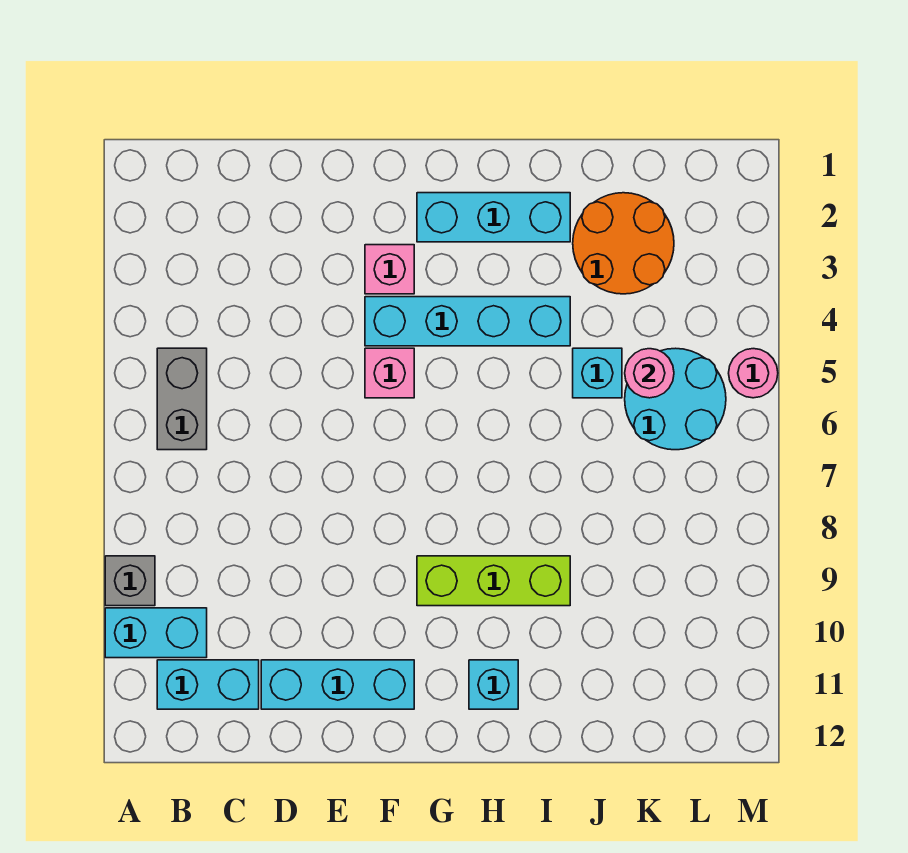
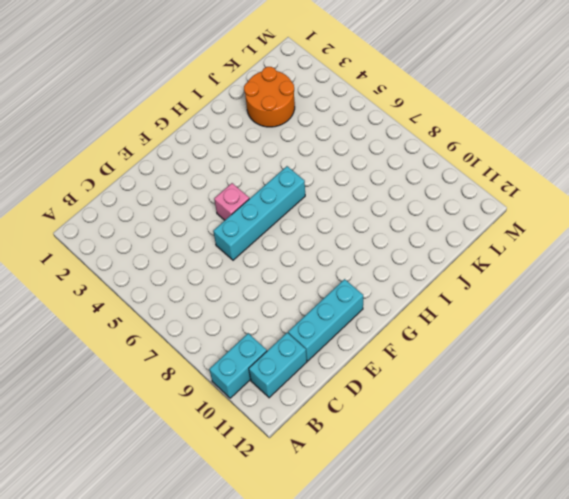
cyan brick E6:H6 level 1 -> cyan brick F4:I4 level 1
none -> grey brick A9 level 1
none -> grey brick B5:B6 level 1
none -> pink brick F3 level 1

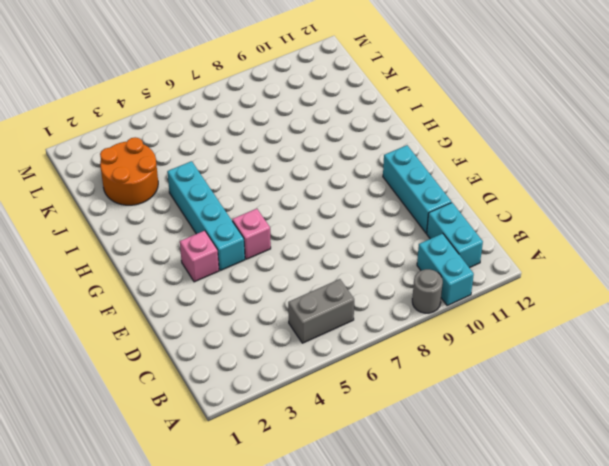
grey round brick A9 level 1 -> grey brick A9 level 1
none -> cyan brick G2:I2 level 1
none -> lime brick G9:I9 level 1
none -> cyan brick H11 level 1

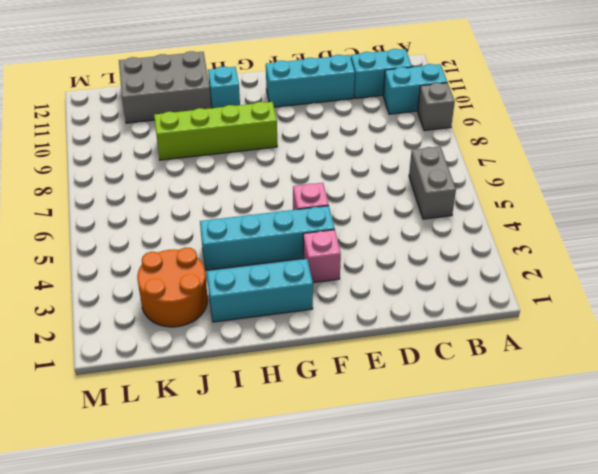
lime brick G9:J9 level 1 -> lime brick G9:I9 level 1
grey brick I11:K12 level 1 -> none
none -> cyan brick J5 level 1
none -> cyan round brick K5:L6 level 1
none -> pink round brick M5 level 1

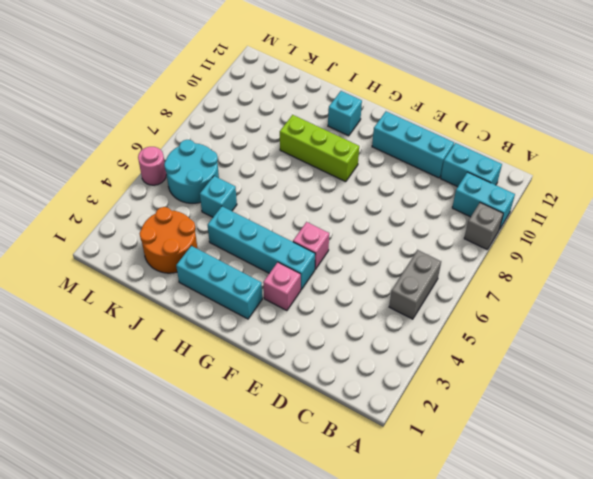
none -> pink round brick K5 level 2

